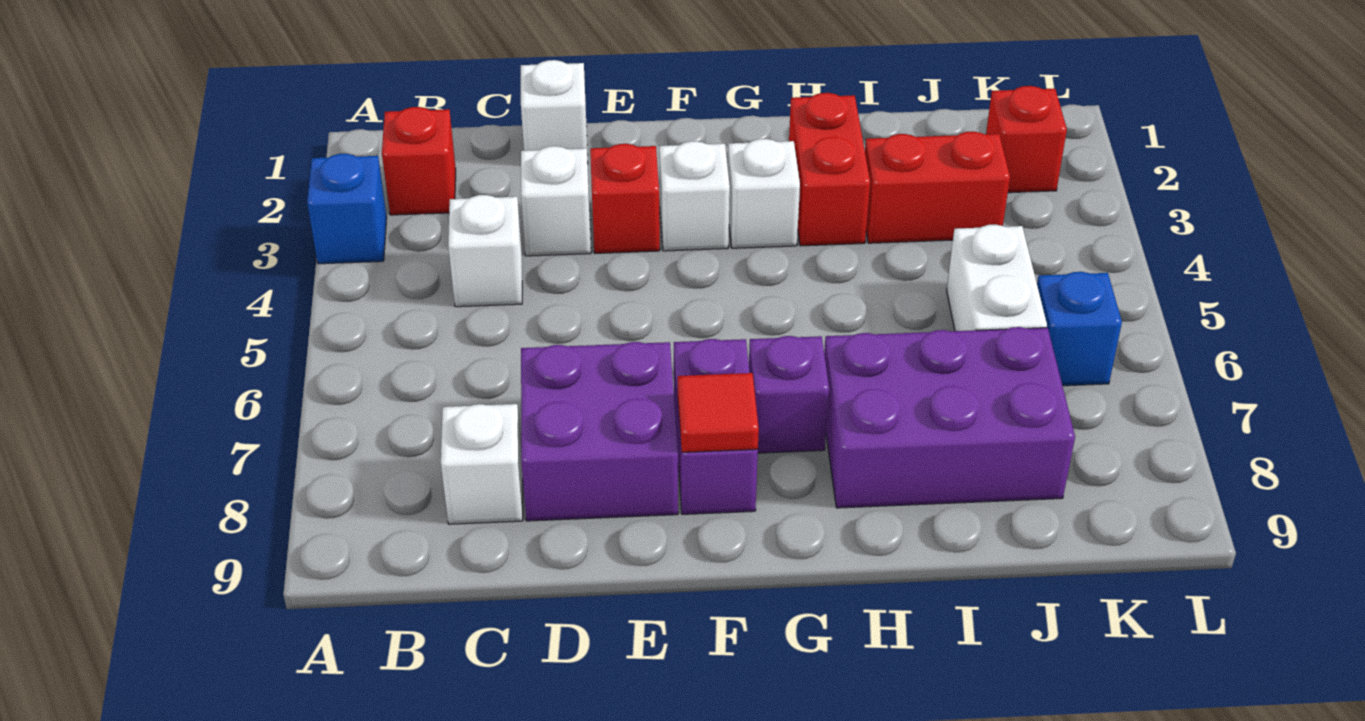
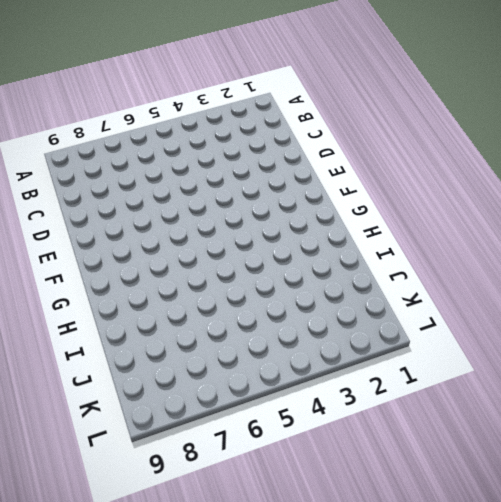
none -> blue brick A3 level 1
none -> red brick B2 level 1
none -> white brick C4 level 1

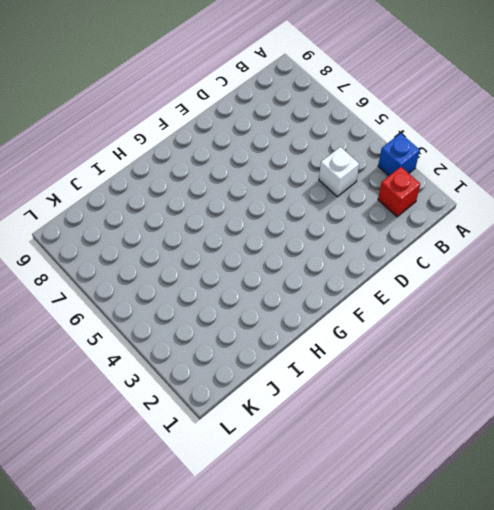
none -> white brick C8 level 1
none -> white brick D1 level 1
none -> white brick D3 level 1

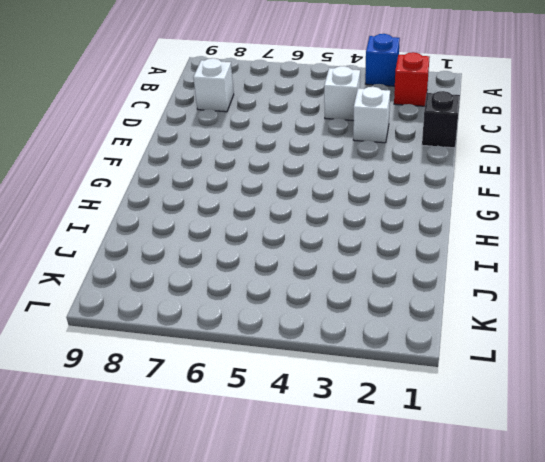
black brick D1 level 1 -> white brick D1 level 1
none -> purple brick D7:E8 level 1
none -> red brick E3 level 1
none -> white brick F3 level 1

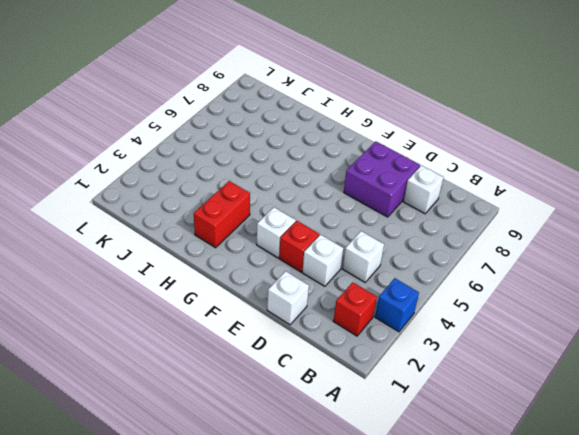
none -> purple brick F7:F8 level 1
none -> white brick G3 level 1
none -> purple brick G7 level 1

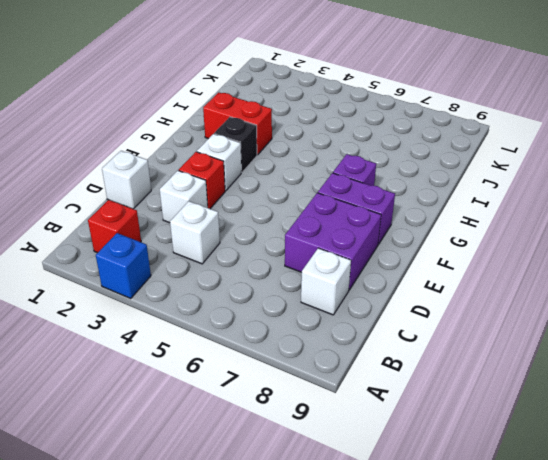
black brick G3 level 1 -> white brick G3 level 1
none -> purple brick H7:J8 level 1
none -> red brick I3:J3 level 1
none -> white brick J5:J6 level 1

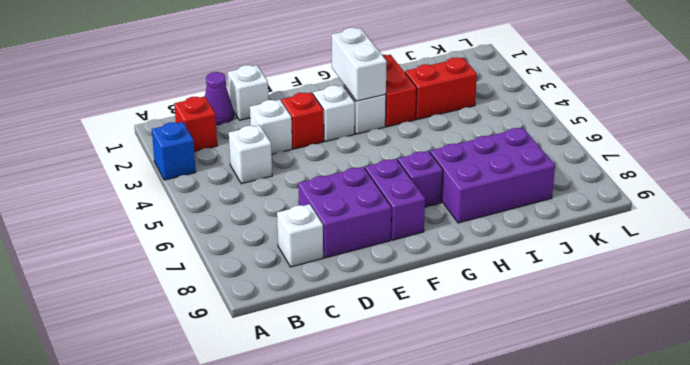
purple cone C1 level 1 -> none
white brick G2:G3 level 2 -> white brick J5:J6 level 1
none -> red brick K2 level 1
none -> blue brick K6 level 1
none -> red tile F8 level 2

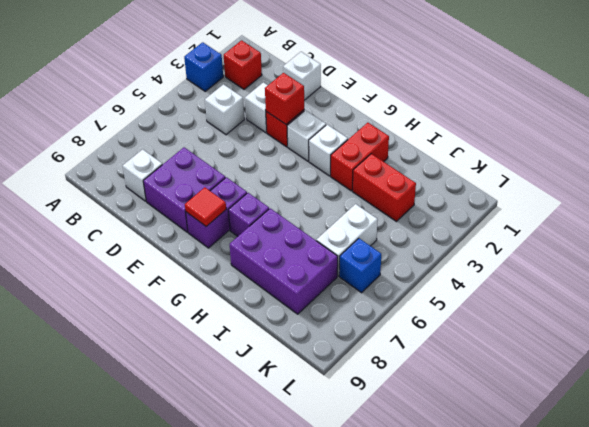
red brick E3 level 2 -> red brick K2 level 1

